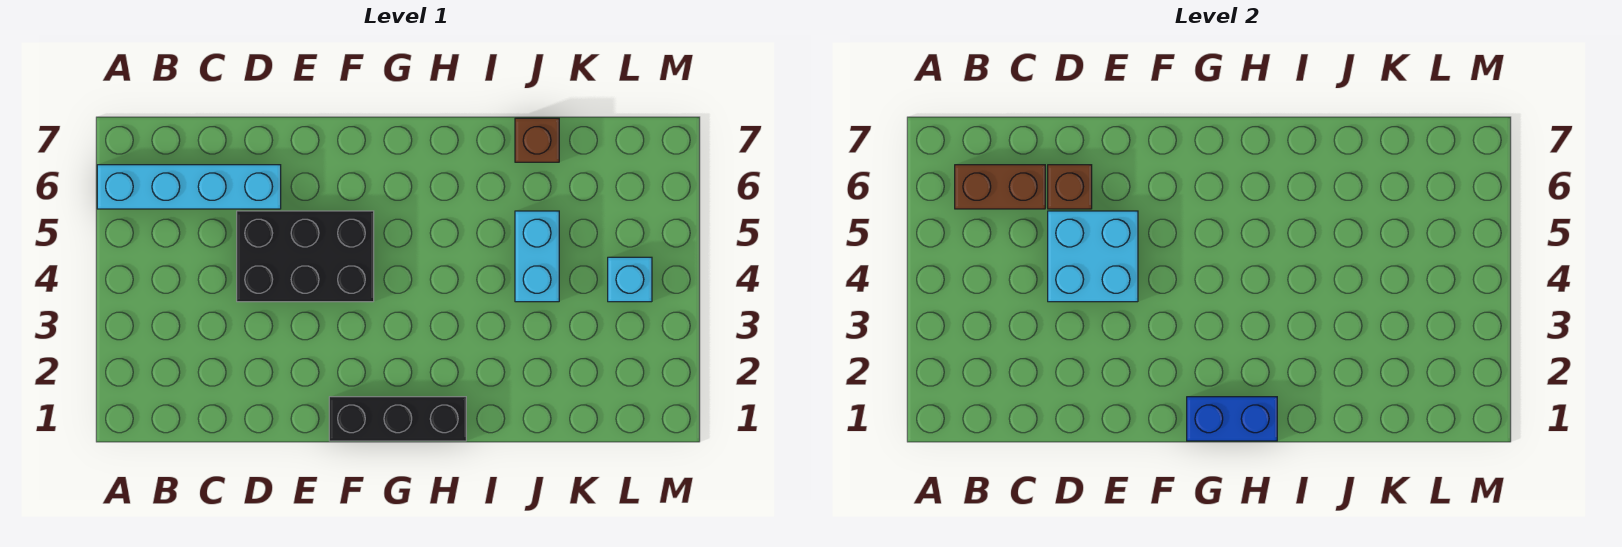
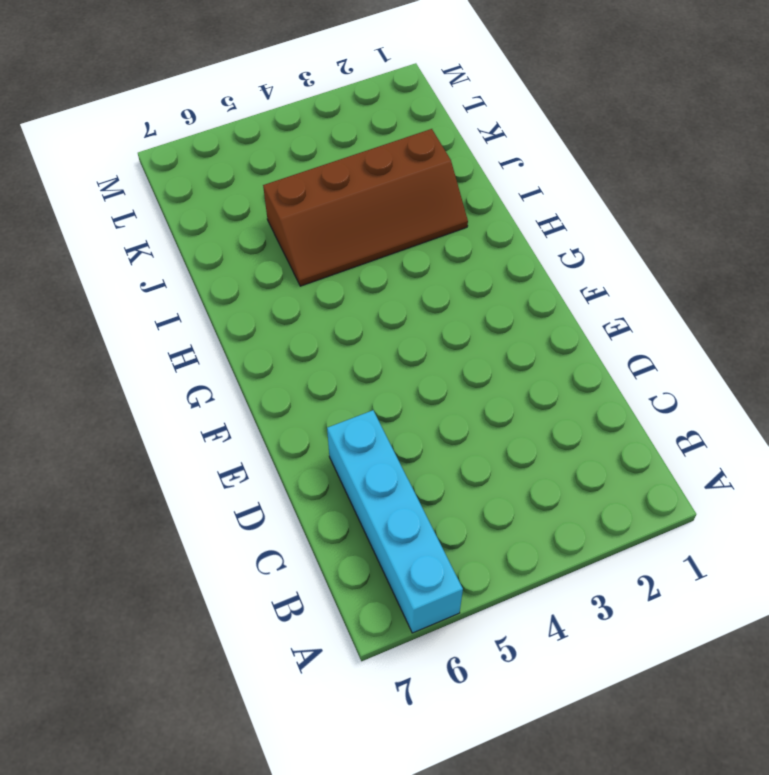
brown slope I2:J5 level 1 top J -> cyan brick J4:J5 level 1
none -> black brick D4:F5 level 1
none -> black brick F1:H1 level 1

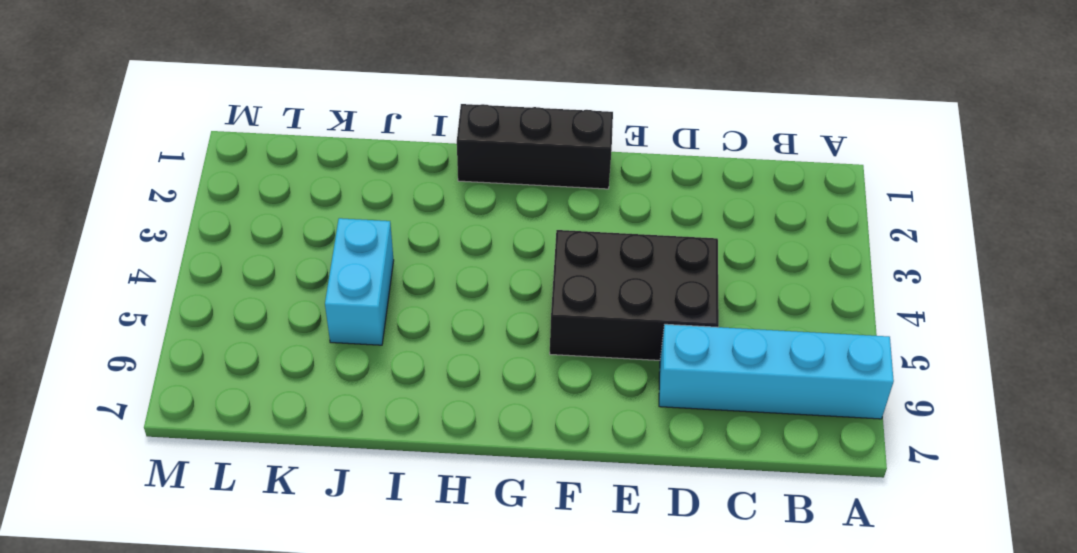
none -> brown brick J7 level 1
none -> cyan brick L4 level 1

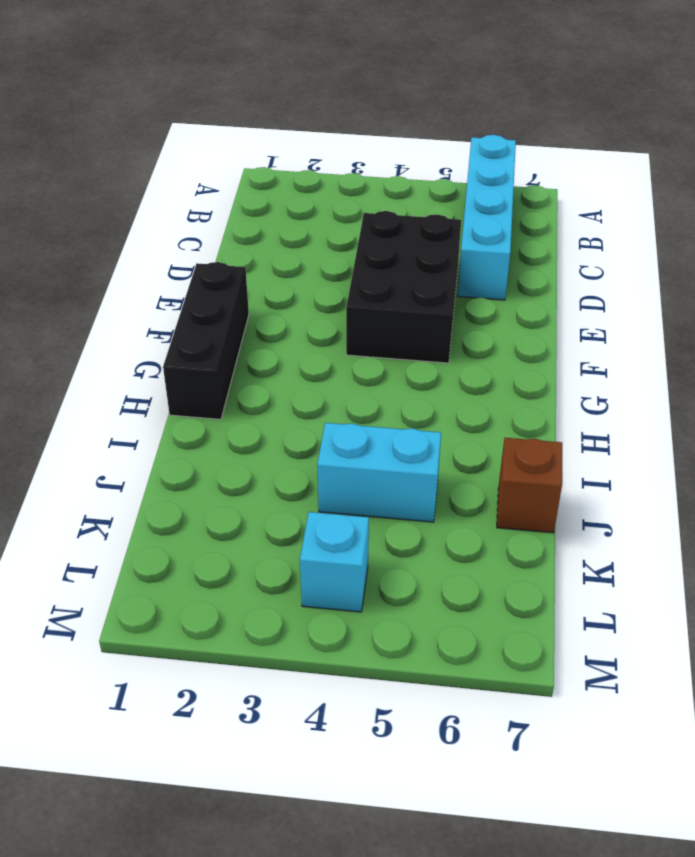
none -> brown brick B6:C6 level 2
none -> cyan brick D4:E5 level 2

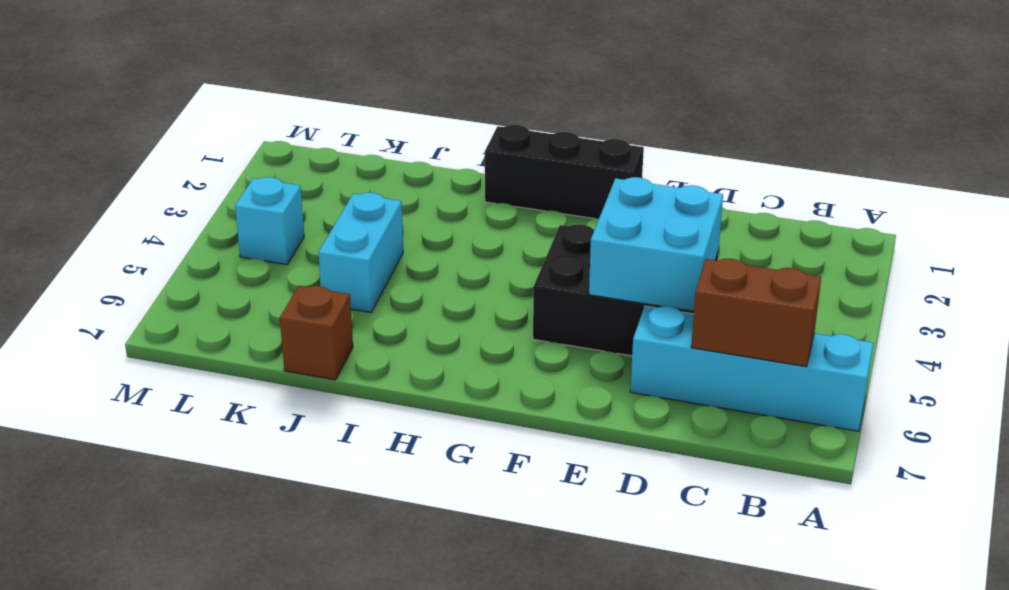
none -> brown brick D6 level 2
none -> blue brick G1:H1 level 2

